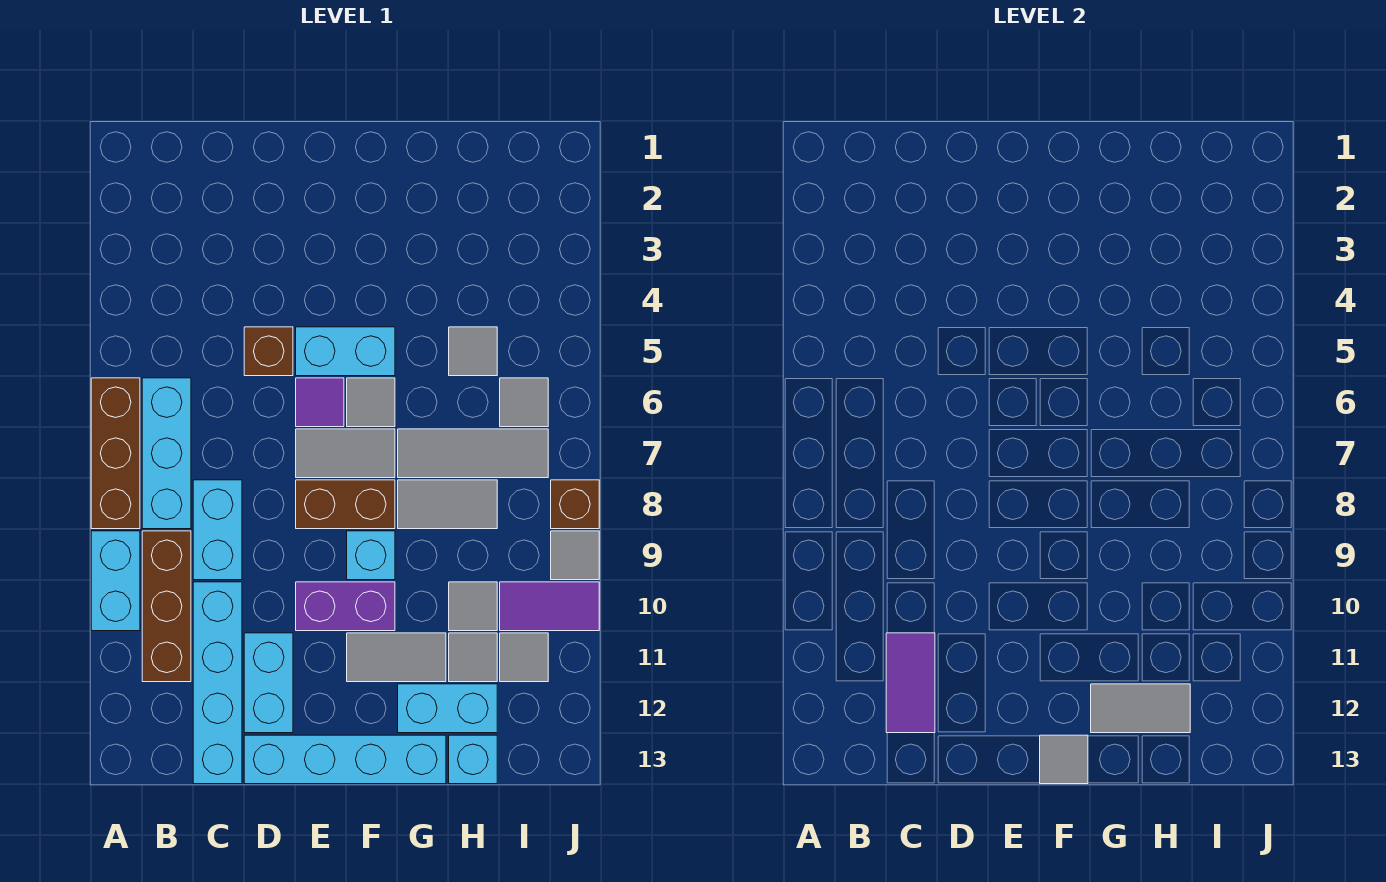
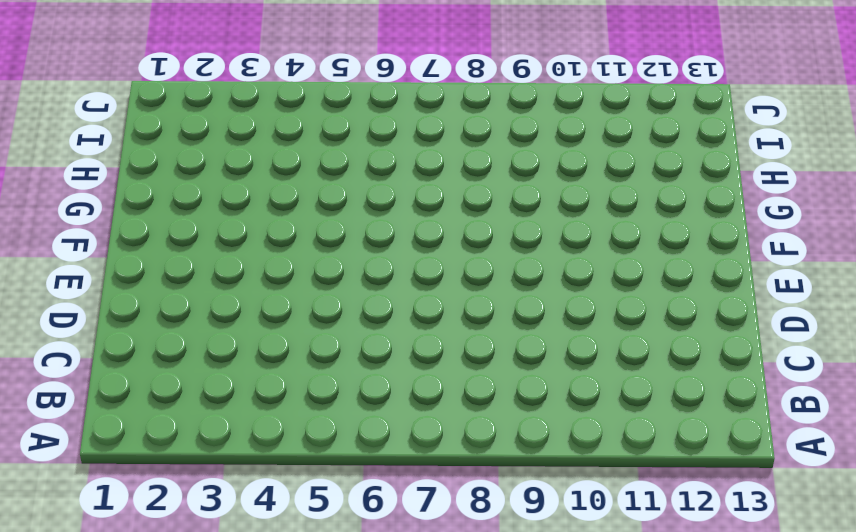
none -> brown brick A6:A8 level 1
none -> cyan brick A9:A10 level 1
none -> cyan brick B6:B8 level 1
none -> brown brick B9:B11 level 1

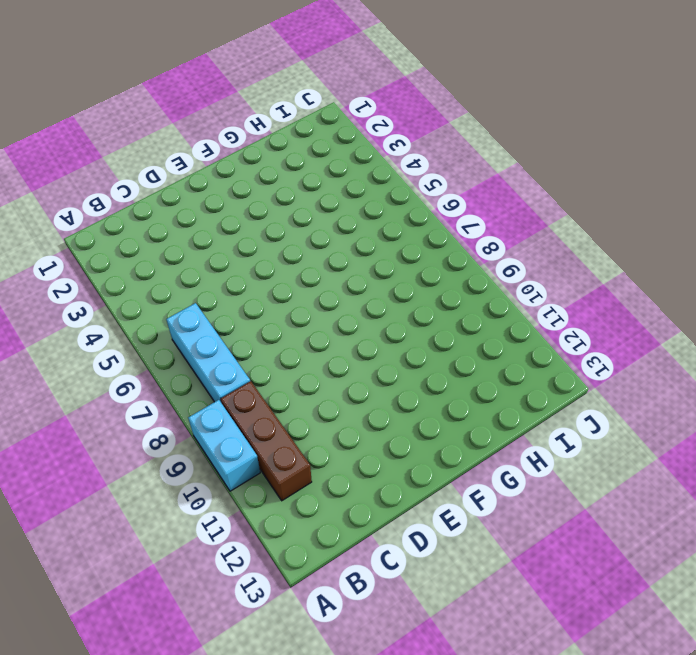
none -> brown brick A6:A8 level 1
none -> cyan brick C8:C9 level 1
none -> cyan brick C10:C13 level 1
none -> brown brick D5 level 1

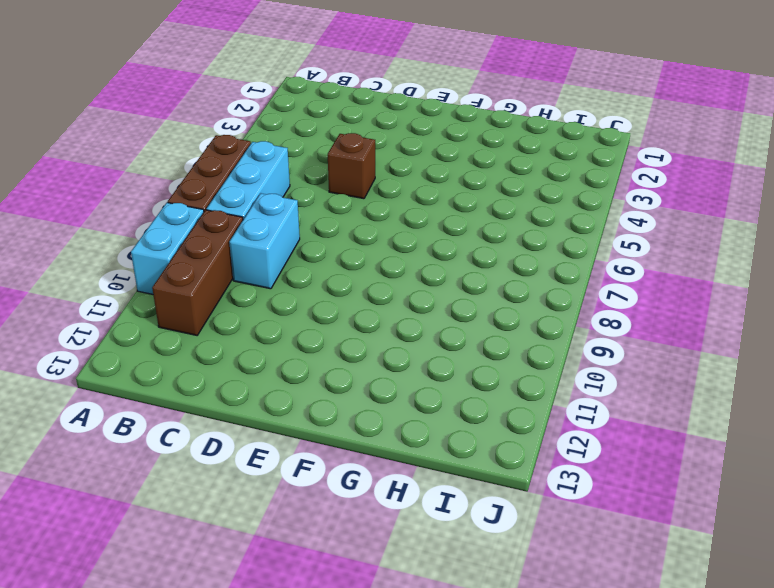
none -> cyan brick C10:C13 level 1
none -> cyan brick D11:D12 level 1
none -> cyan brick D13:G13 level 1
none -> cyan brick E5:F5 level 1

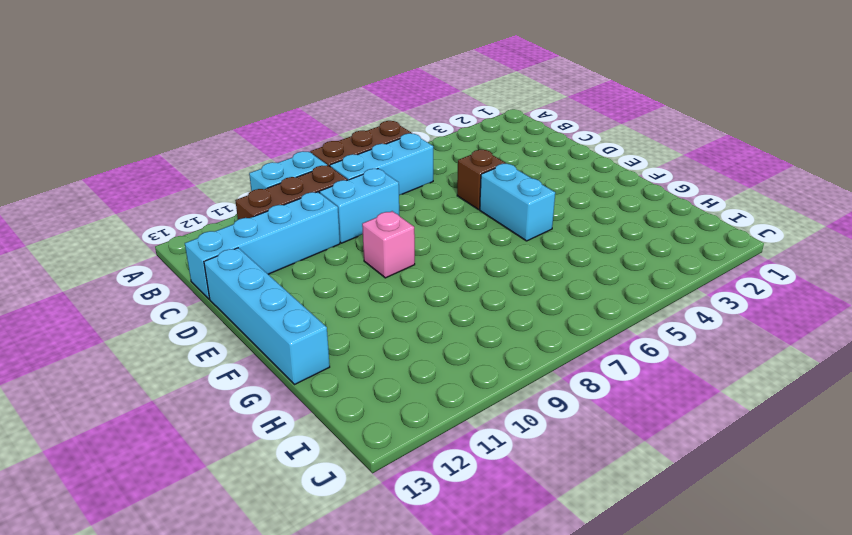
pink brick E9 level 1 -> none
none -> cyan brick D11:D12 level 1
none -> purple tile E6 level 1
none -> grey tile E7:F7 level 1
none -> brown brick E8:F8 level 1

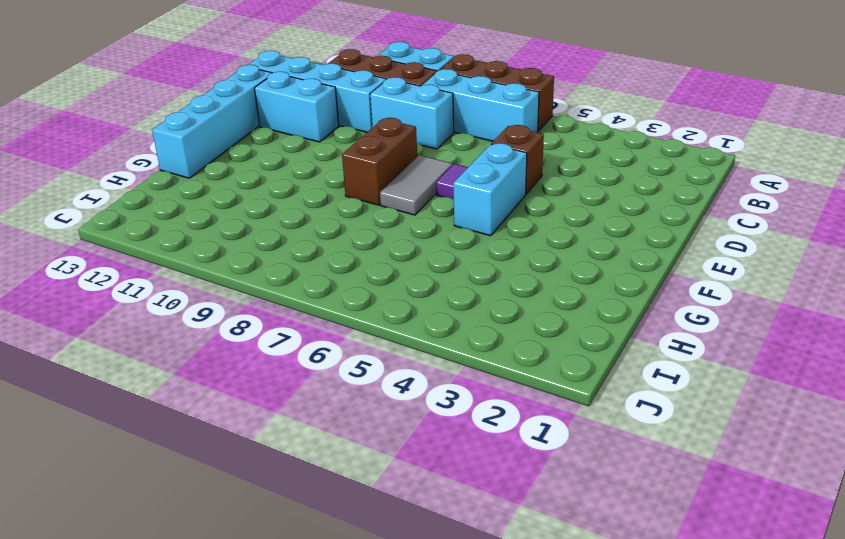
none -> purple brick E10:F10 level 1
none -> grey tile F6 level 1
none -> cyan brick F9 level 1
none -> grey tile F11:G11 level 1

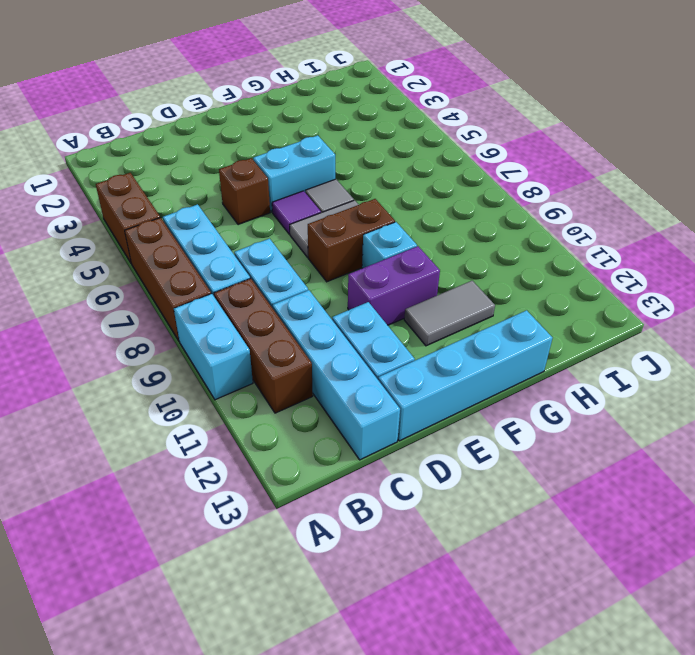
brown brick A4:A5 level 1 -> none
none -> grey tile G7:I7 level 1
none -> grey tile G8:H8 level 1
none -> cyan brick G12:H12 level 1
none -> grey tile H5 level 1

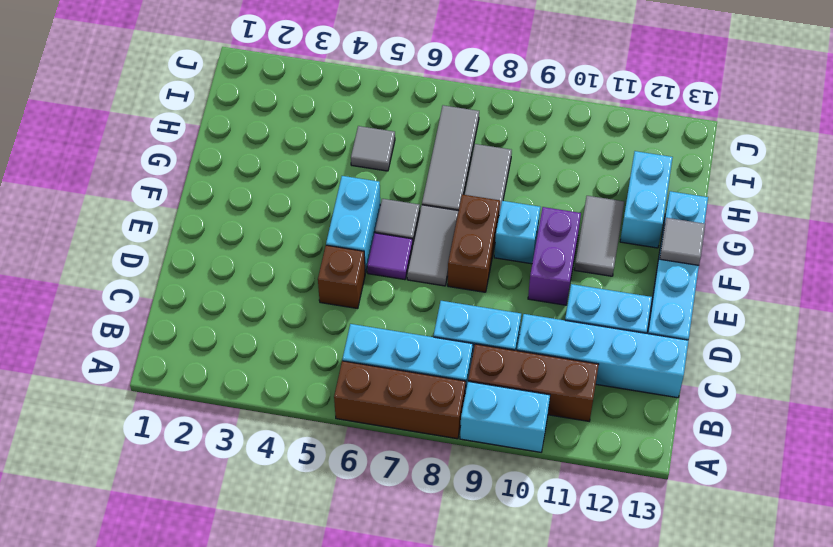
none -> grey tile H10 level 1
none -> grey tile H11 level 1
none -> cyan brick H13 level 1
none -> grey tile I6 level 1

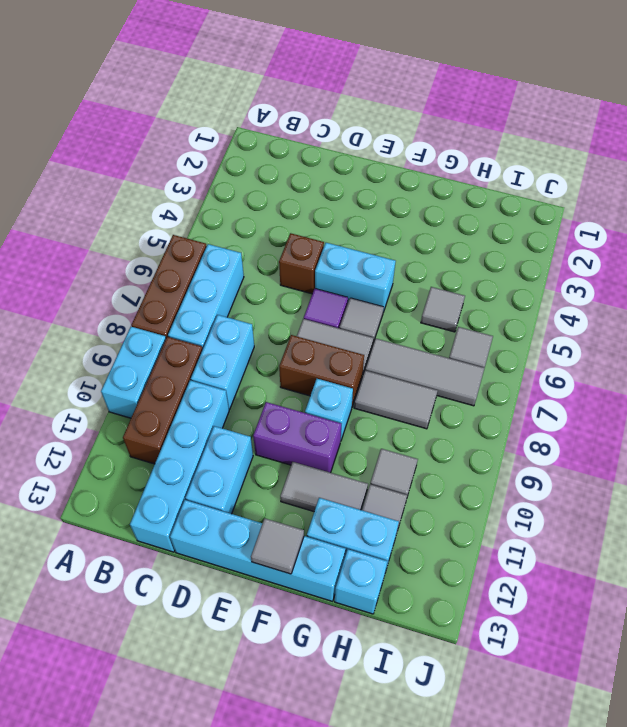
none -> purple tile I10:J10 level 1
none -> grey tile I11 level 1
none -> brown brick J8 level 1
none -> grey tile J9 level 1

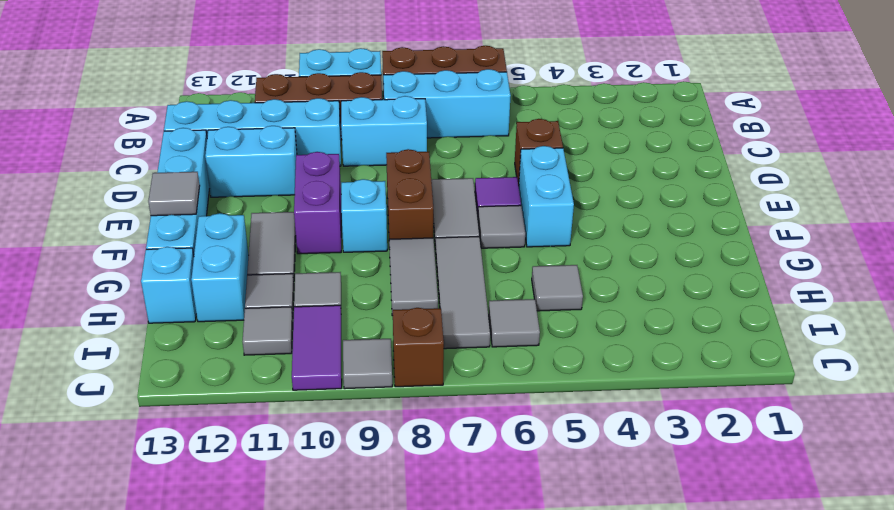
none -> purple tile C11:C12 level 2
none -> grey tile G12:H12 level 2

